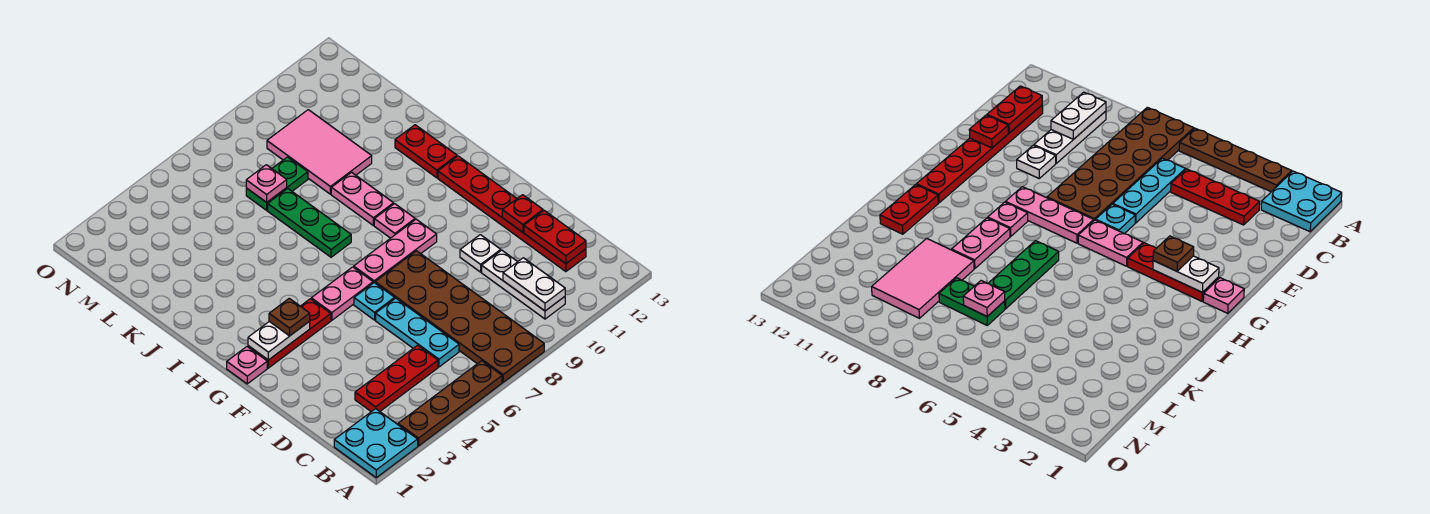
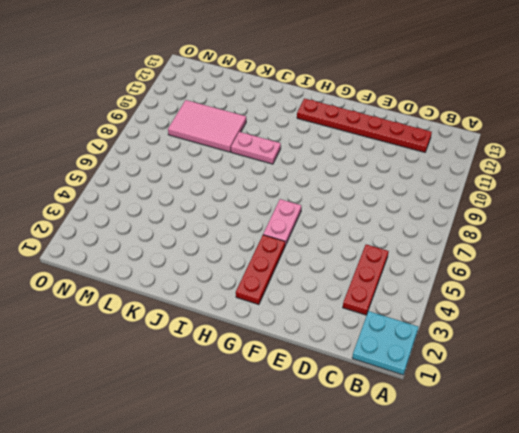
none -> brown plate A3:A6 level 1
none -> brown plate A7:F8 level 1
none -> white plate B10:D10 level 1

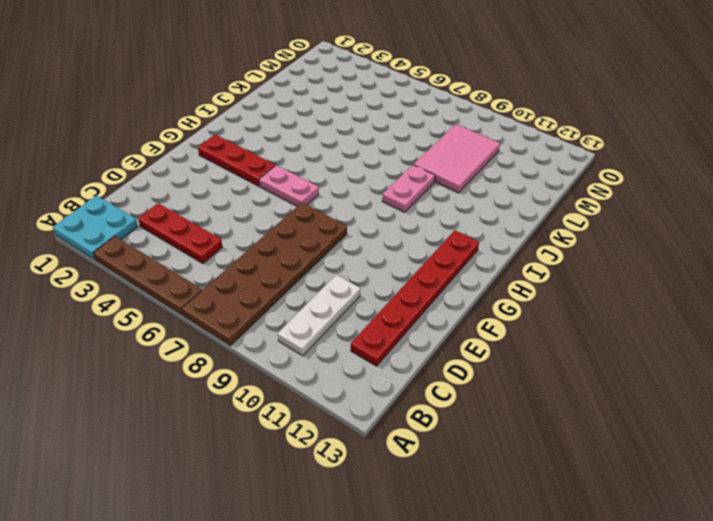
none -> cyan plate C6:E6 level 1
none -> white plate E10 level 1
none -> cyan plate F6 level 1

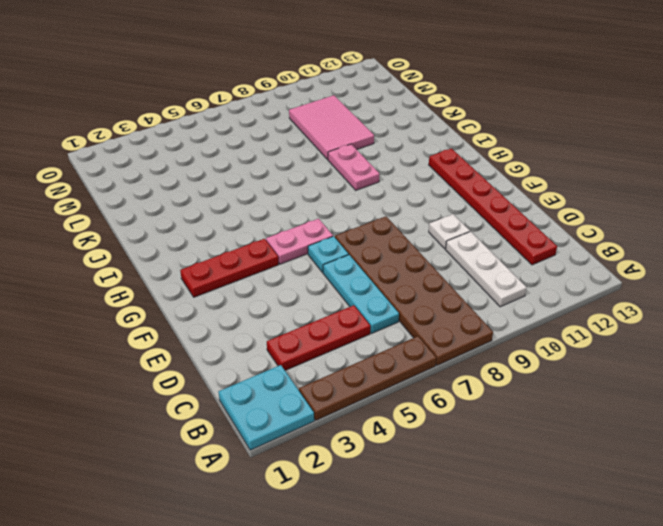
none -> pink plate G1 level 1
none -> pink plate G7:G9 level 1
none -> pink plate H9 level 1

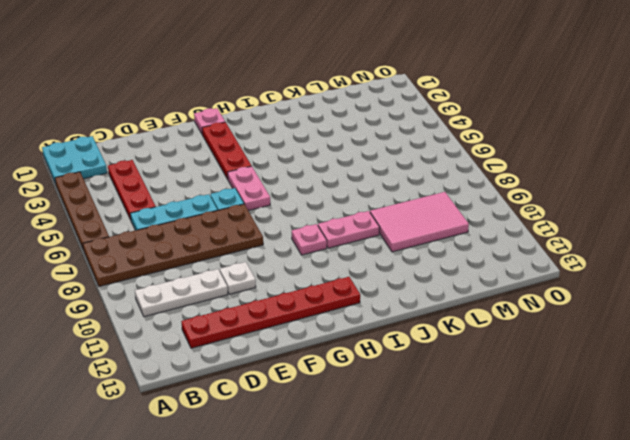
none -> pink plate G7:G9 level 1
none -> green plate I7:K7 level 1
none -> red plate I12:J12 level 1

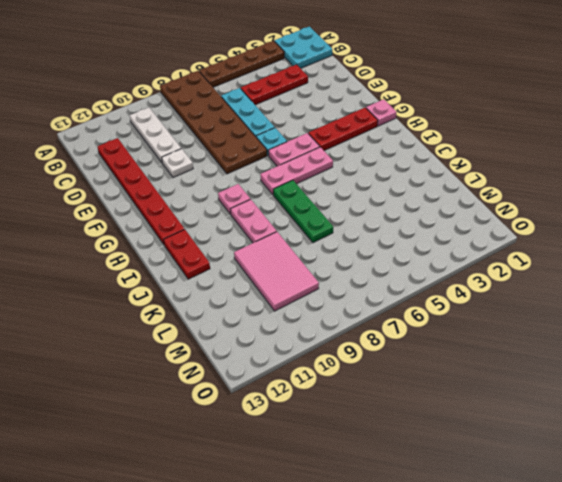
pink plate H5:H7 level 1 -> pink plate G7:G9 level 1
none -> green plate L7:L8 level 1
none -> white plate B10:C10 level 2
none -> red plate C12:D12 level 2

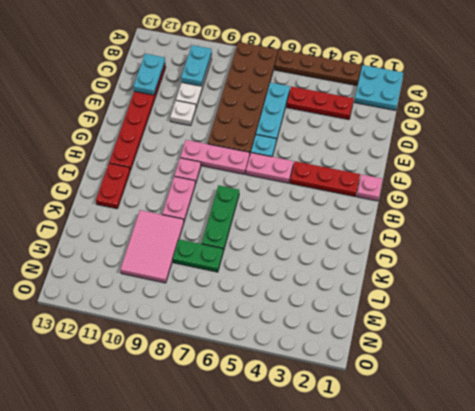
cyan plate B10:C10 level 2 -> white plate B10:C10 level 2
cyan plate C12:D12 level 2 -> red plate C12:D12 level 2
none -> red plate E12 level 2
none -> white plate G2:G3 level 2
none -> pink plate L7 level 2

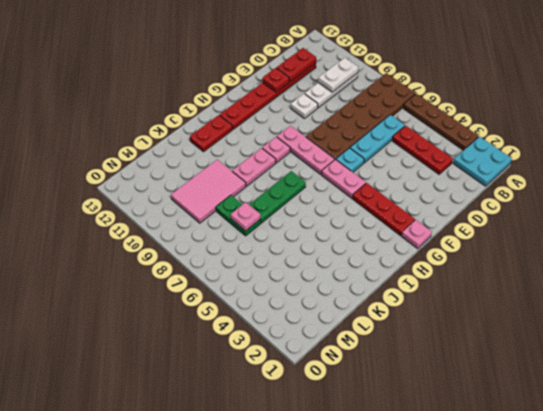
none -> white plate G2:G3 level 2
none -> brown plate G3 level 3

